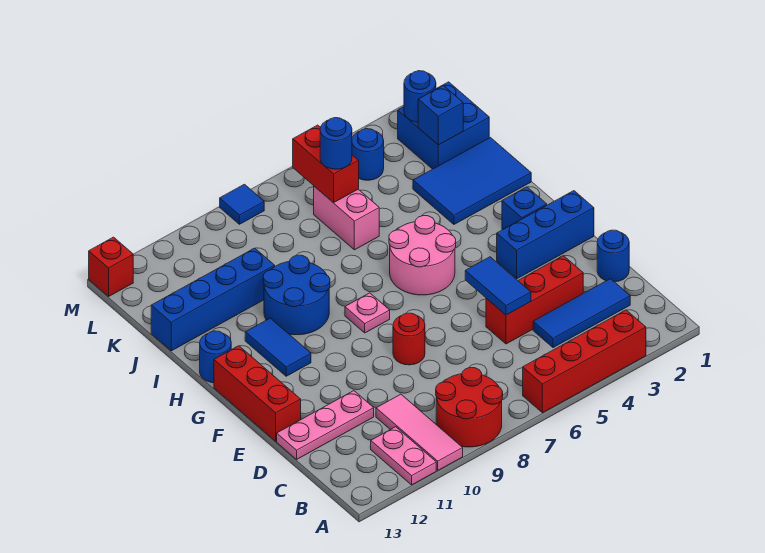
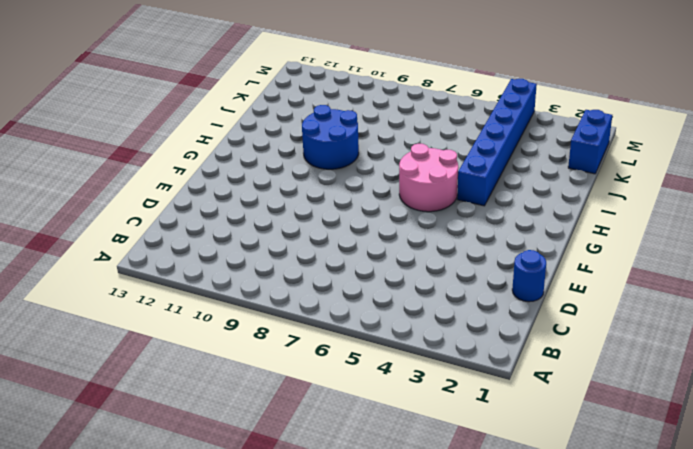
blue brick H4:M4 level 1 -> blue round brick L4 level 1
blue brick K1:L1 level 1 -> blue brick K1:L2 level 1
none -> red brick A3:A6 level 1
none -> red round brick A8:B9 level 1
none -> pink tile A10:C10 level 1

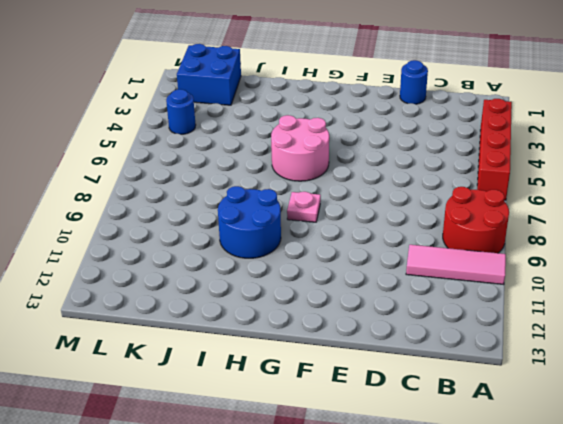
none -> pink plate A11:B11 level 1
none -> blue tile C2:C4 level 1
none -> red brick D3:D5 level 1

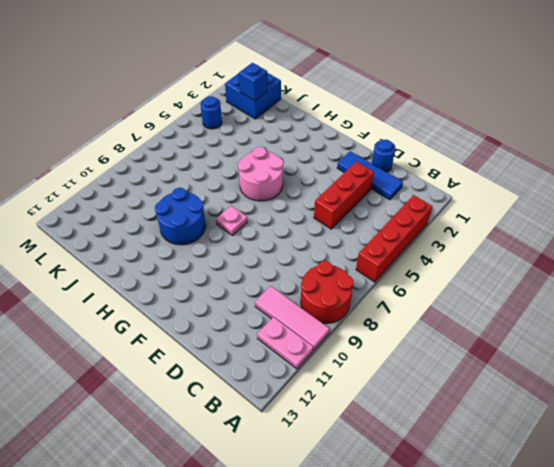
blue tile C2:E2 level 1 -> blue tile C2:C4 level 1
none -> pink plate D11:D13 level 1
none -> red round brick E8 level 1
none -> red brick E13:G13 level 1

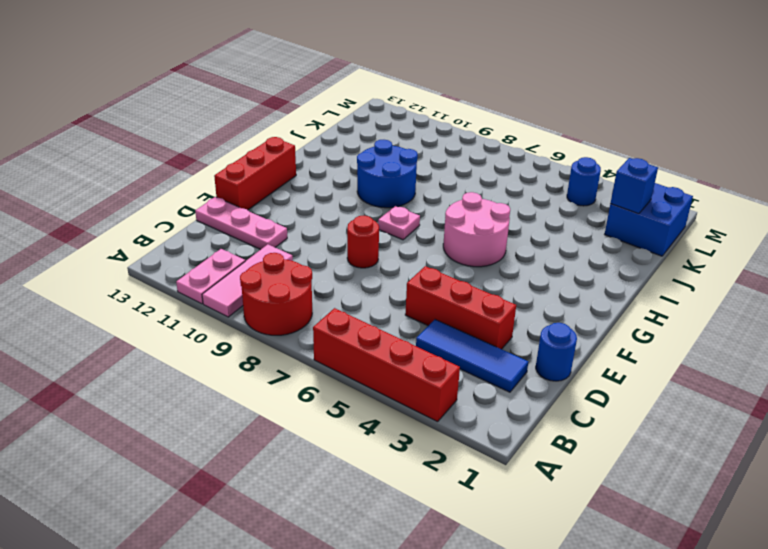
none -> blue brick F1:F3 level 1
none -> blue brick G2 level 1
none -> blue tile G11:H11 level 1

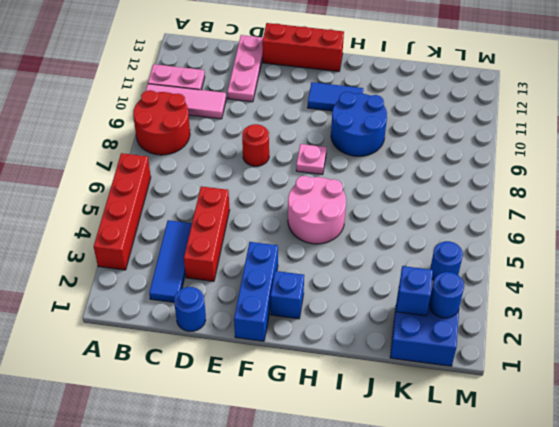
none -> blue round brick H13 level 1
none -> blue tile I1:J3 level 1
none -> pink brick J6:K6 level 1

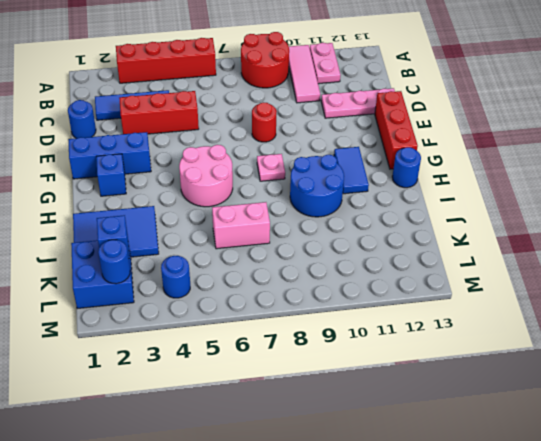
pink brick J6:J7 level 1 -> pink brick J6:K6 level 1
none -> blue brick J10:J13 level 1
none -> blue tile M8 level 1
none -> red brick M13 level 1

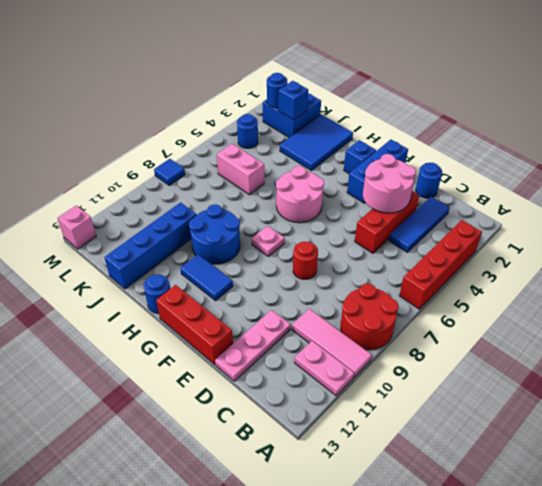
pink round brick D3:E4 level 2 -> none
pink brick M13 level 1 -> red brick M13 level 1
none -> blue tile D5:E5 level 2
none -> red brick K6:L6 level 2
none -> blue round brick K6 level 3

